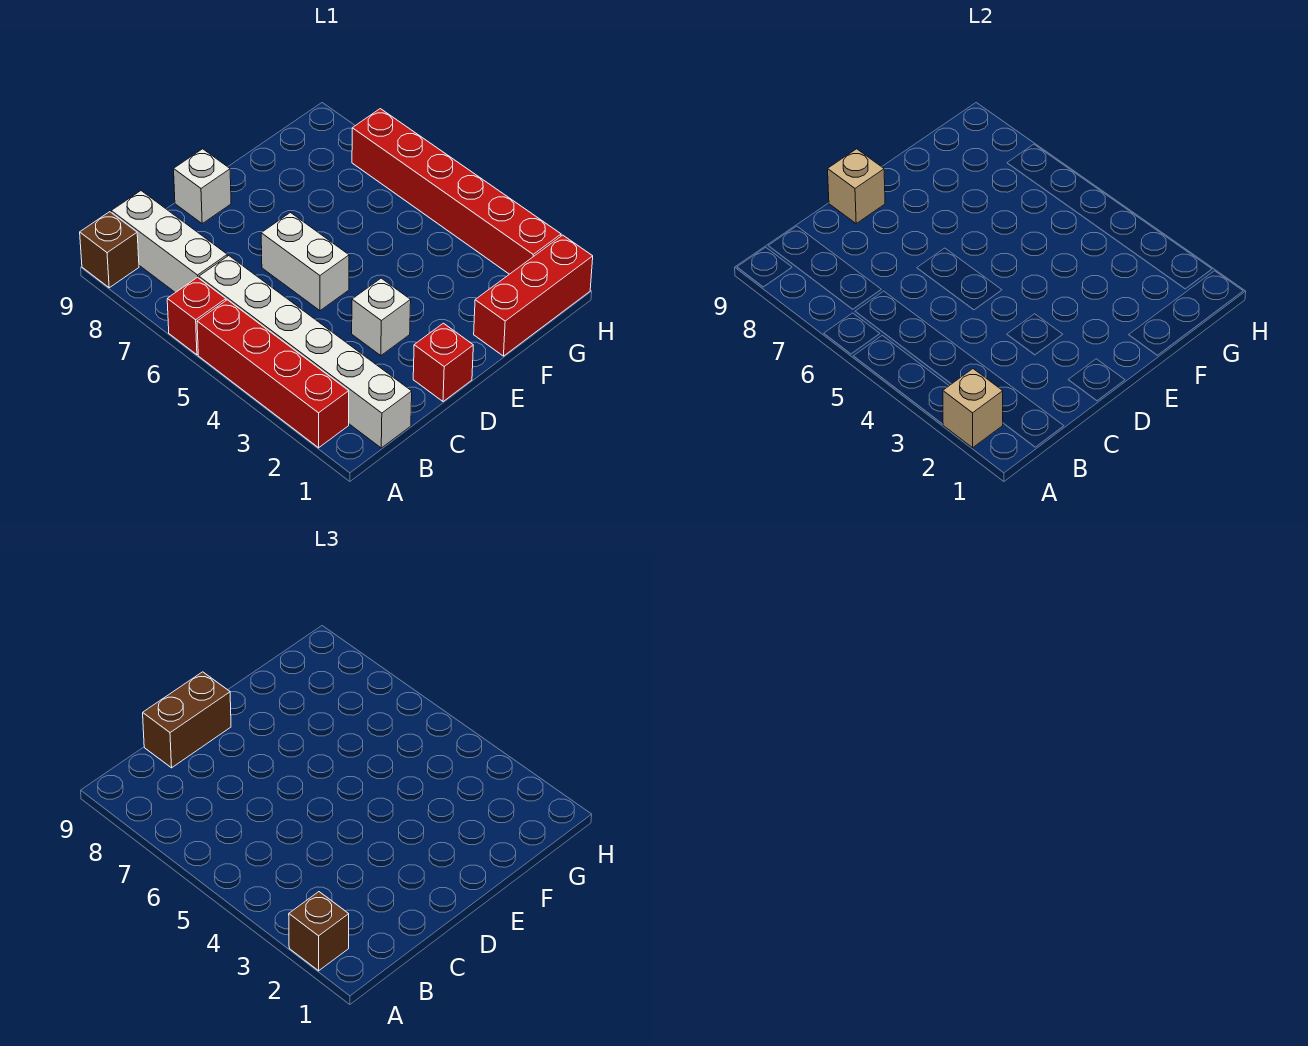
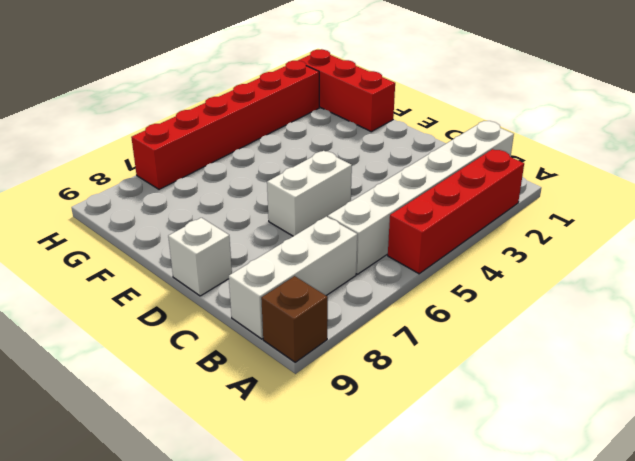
none -> red brick A6 level 1
none -> red brick D1 level 1
none -> white brick D3 level 1

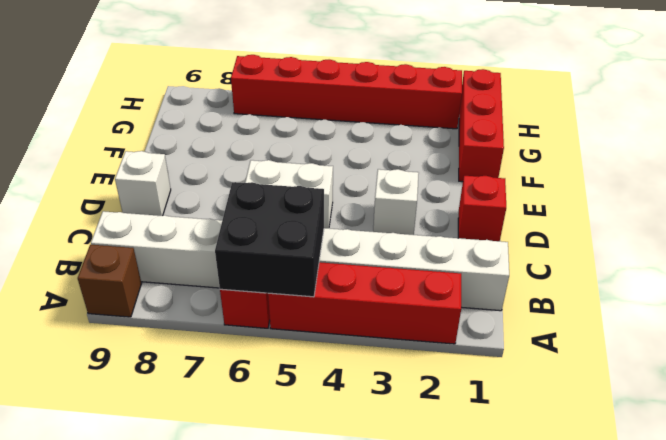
black brick A5:B6 level 2 -> none
none -> tan brick A2 level 2
none -> tan brick D9 level 2
none -> brown brick A2 level 3

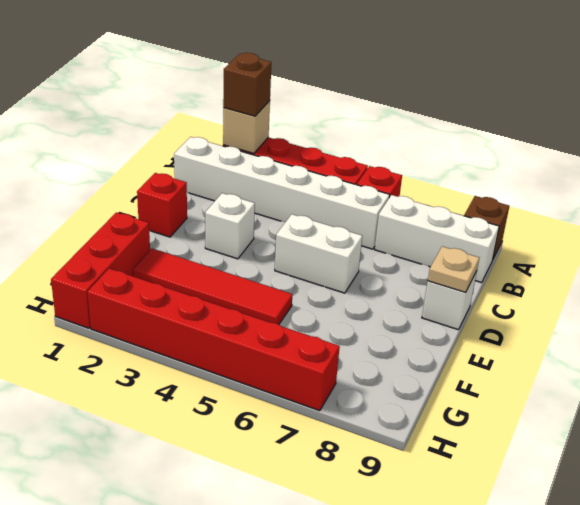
tan plate D9 level 2 -> tan brick D9 level 2
red tile F2:F5 level 1 -> none
none -> brown brick C9:D9 level 3

